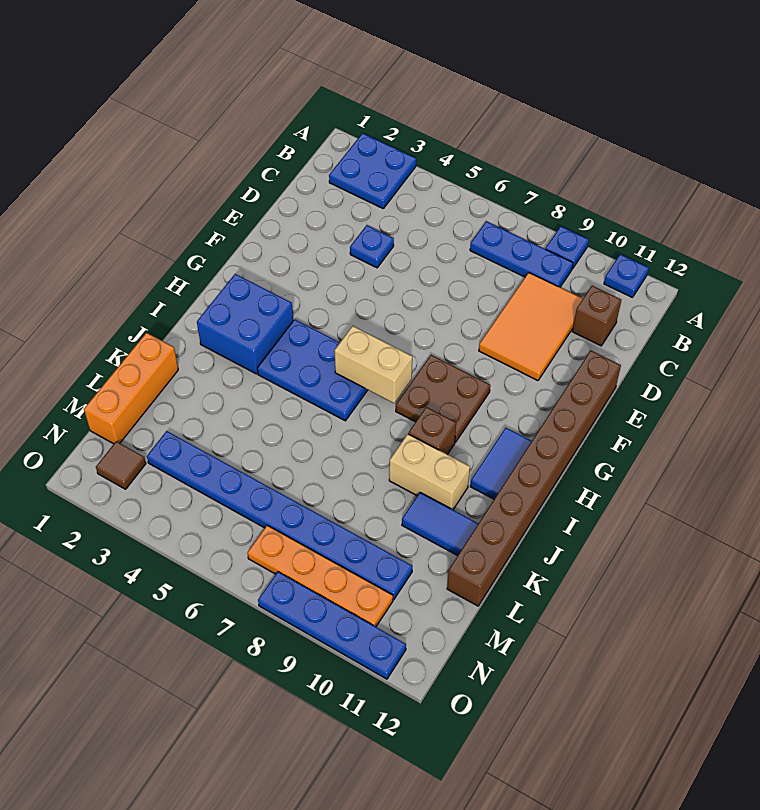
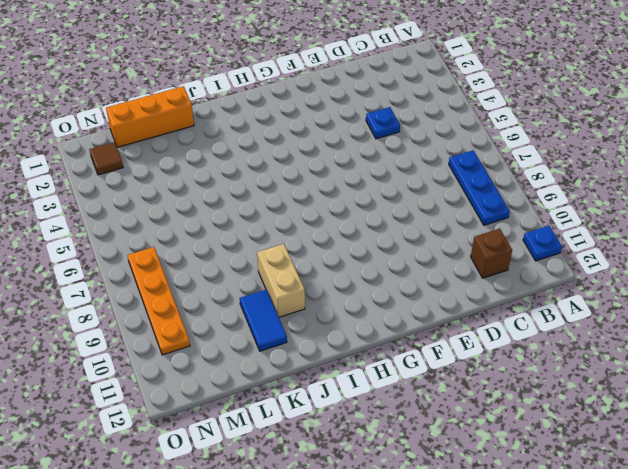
none -> blue plate A2:B3 level 1
none -> blue plate A9 level 1
none -> orange tile C9:E10 level 1

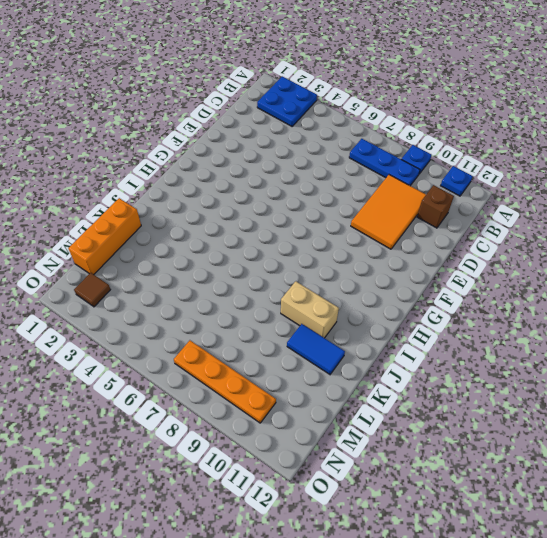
none -> blue plate D4 level 1
none -> brown brick E12:L12 level 1
none -> brown plate G8:H9 level 1

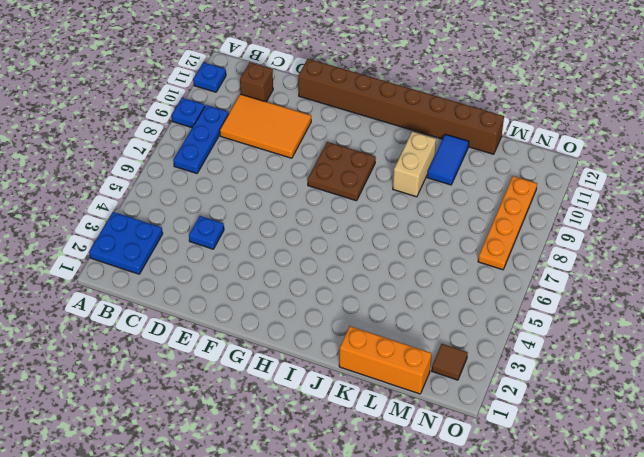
none -> blue brick H2:I3 level 1
none -> blue plate H4:I6 level 1
none -> blue tile H11:I11 level 1

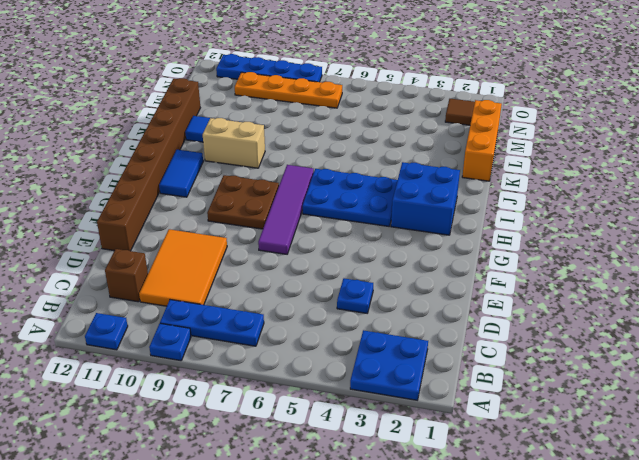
purple tile F7:I7 level 1 -> none
none -> brown brick I9 level 1
none -> blue plate M3:M10 level 1
none -> tan brick H6:H7 level 2

